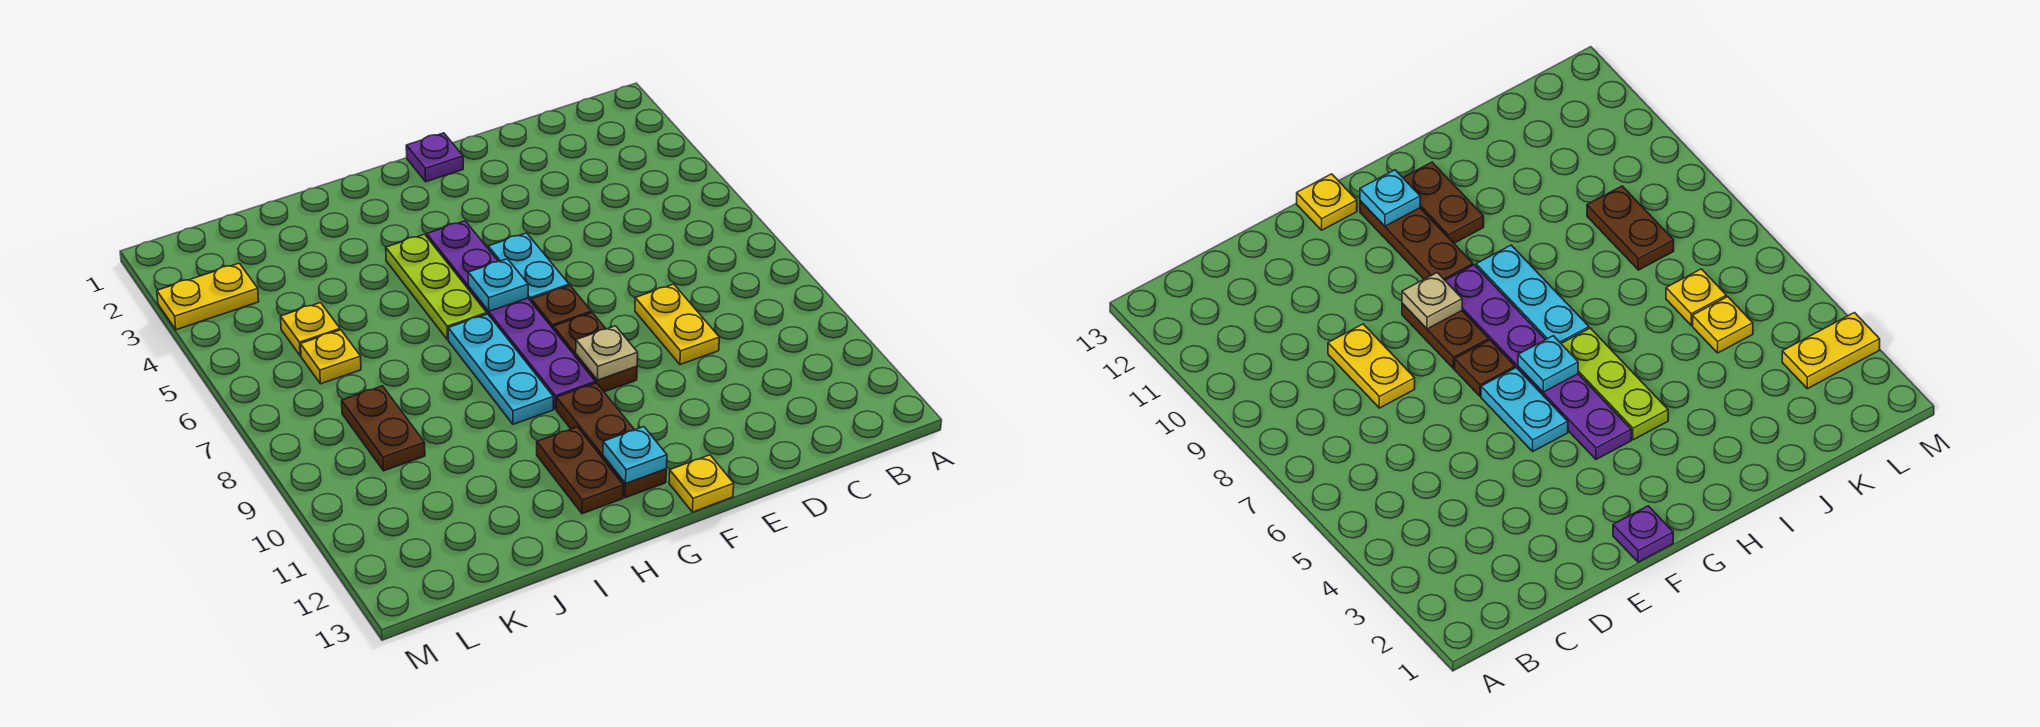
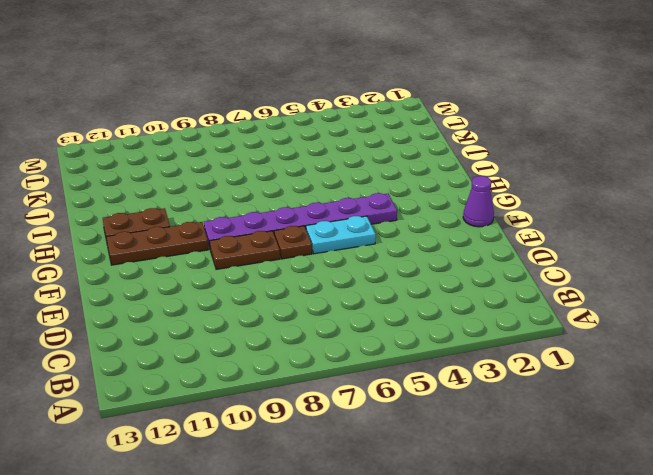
purple cone F1 level 1 -> purple plate F1 level 1
none -> yellow plate D8:D9 level 1
none -> yellow plate F13 level 1
none -> lime plate H4:H6 level 1

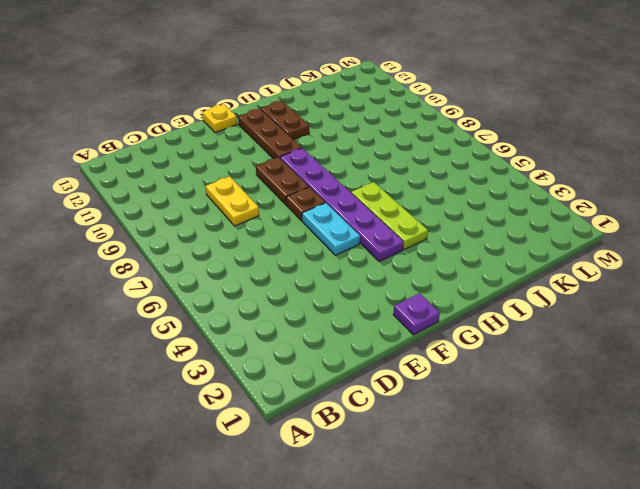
none -> cyan plate H7:H9 level 1
none -> yellow plate K5 level 1
none -> yellow plate K6 level 1

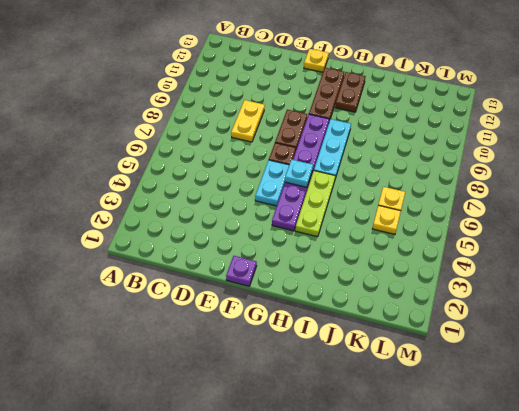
none -> brown plate K8:K9 level 1
none -> yellow plate L3:M3 level 1
none -> tan plate F9 level 2

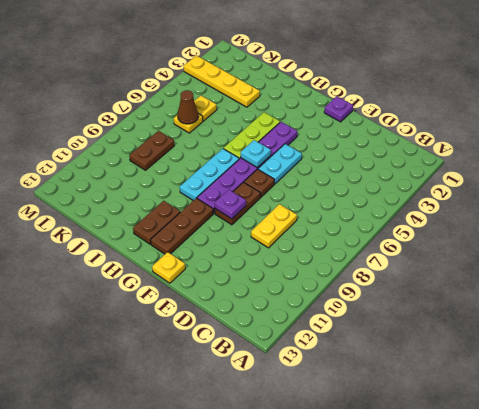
purple plate F9 level 2 -> tan plate F9 level 2
yellow plate J3:M3 level 1 -> yellow plate L3:M3 level 1
brown cone K6 level 2 -> none
none -> cyan plate G12 level 2

